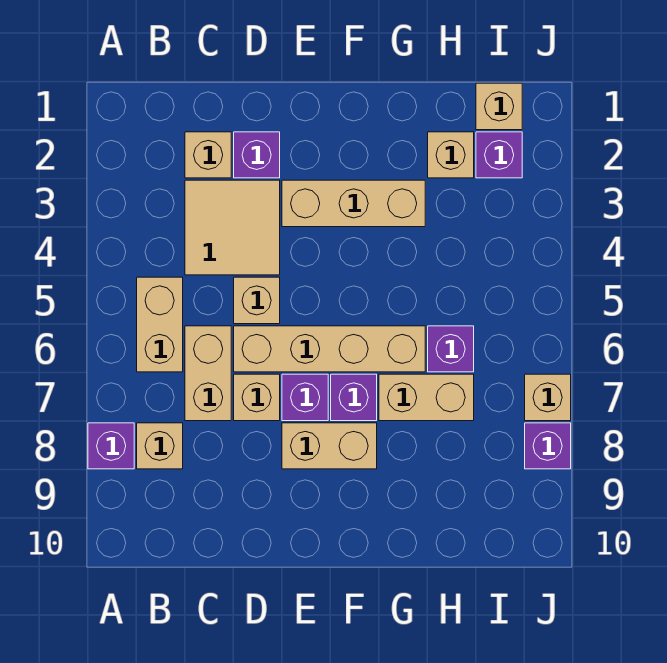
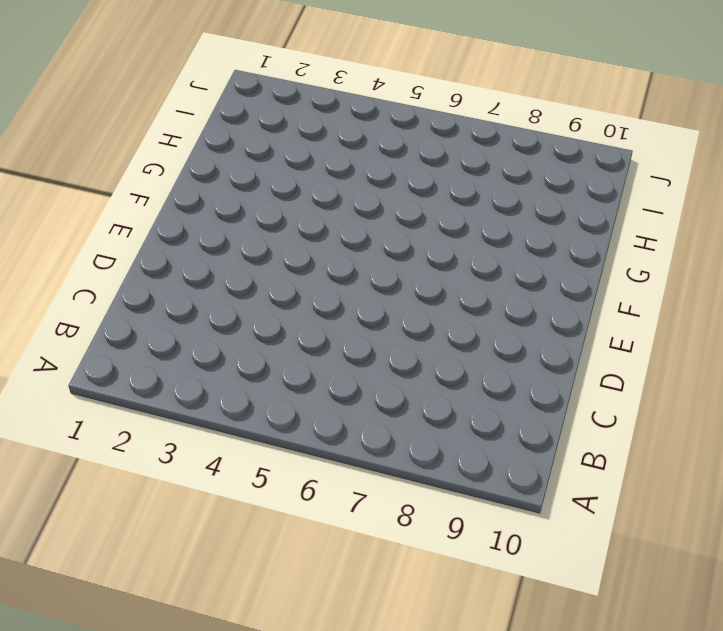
none -> purple brick A8 level 1
none -> tan brick B5:B6 level 1
none -> tan brick B8 level 1

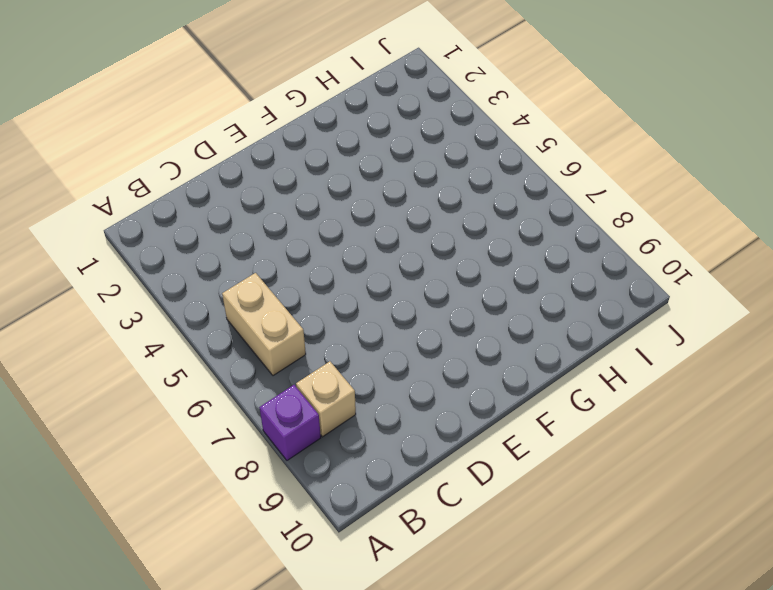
none -> tan brick C2 level 1
none -> tan tile C3:D4 level 1
none -> tan brick C6:C7 level 1

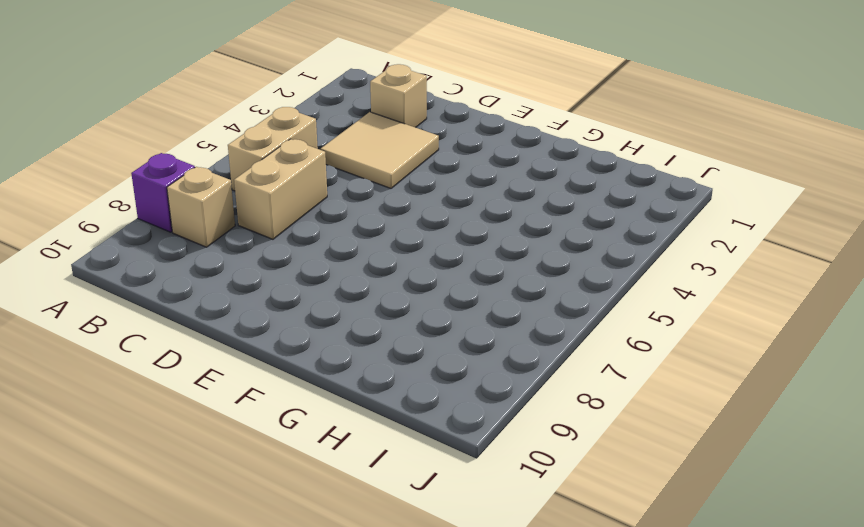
none -> purple brick D2 level 1
none -> tan brick D5 level 1
none -> tan brick D6:G6 level 1

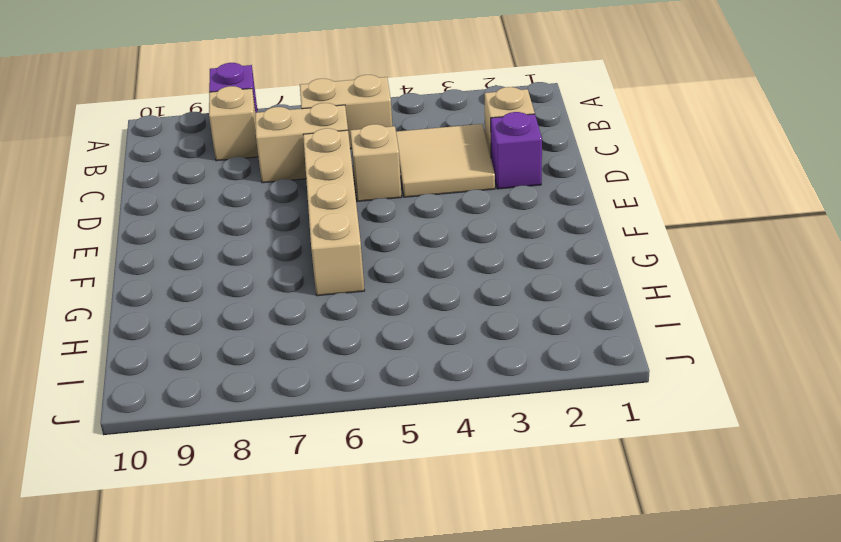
none -> tan brick D7 level 1
none -> tan brick E3:G3 level 1
none -> purple brick E7 level 1

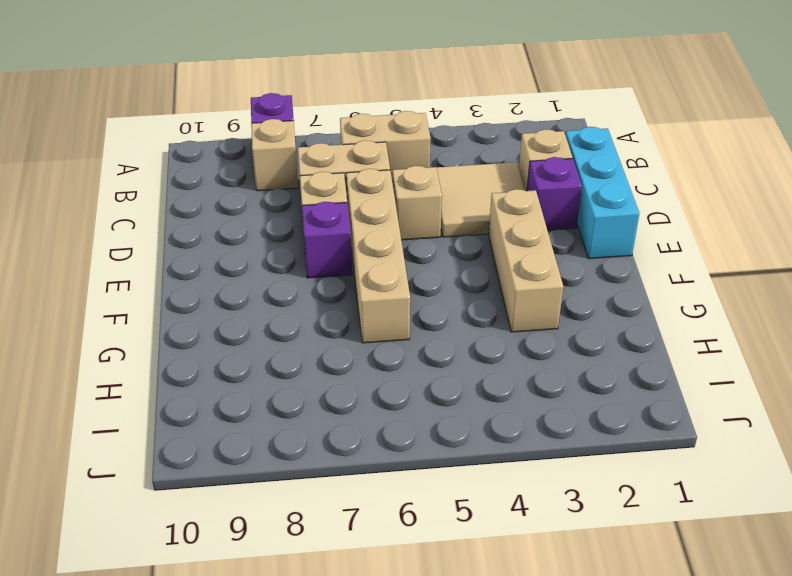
cyan brick C1:E1 level 1 -> none
none -> tan brick E8:F8 level 1
none -> purple brick F7 level 1
none -> tan brick G7:H7 level 1

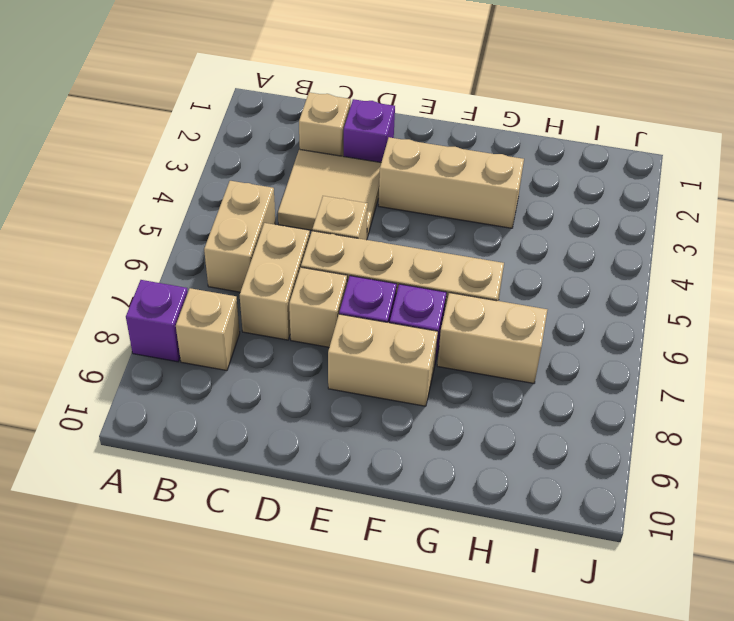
none -> tan brick H2 level 1
none -> purple brick H6 level 1
none -> tan brick I1 level 1

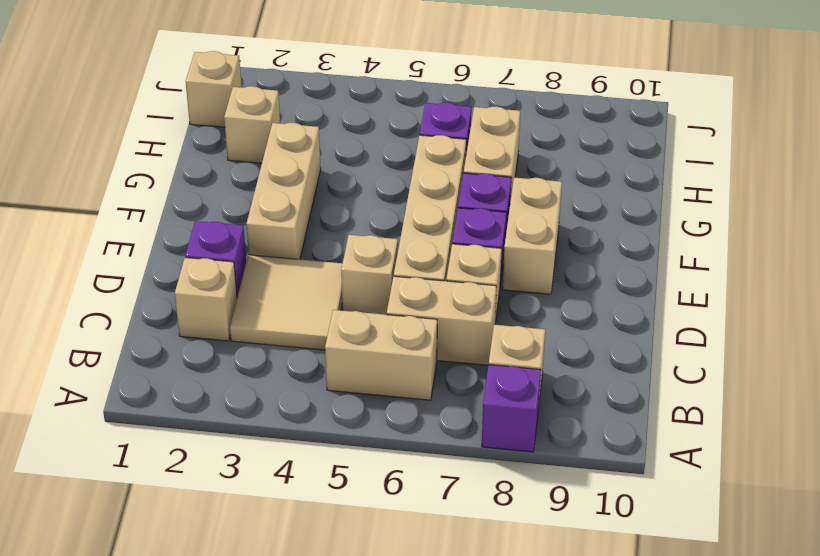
none -> purple brick I2 level 1
none -> tan brick J7 level 1
none -> purple brick J8 level 1

